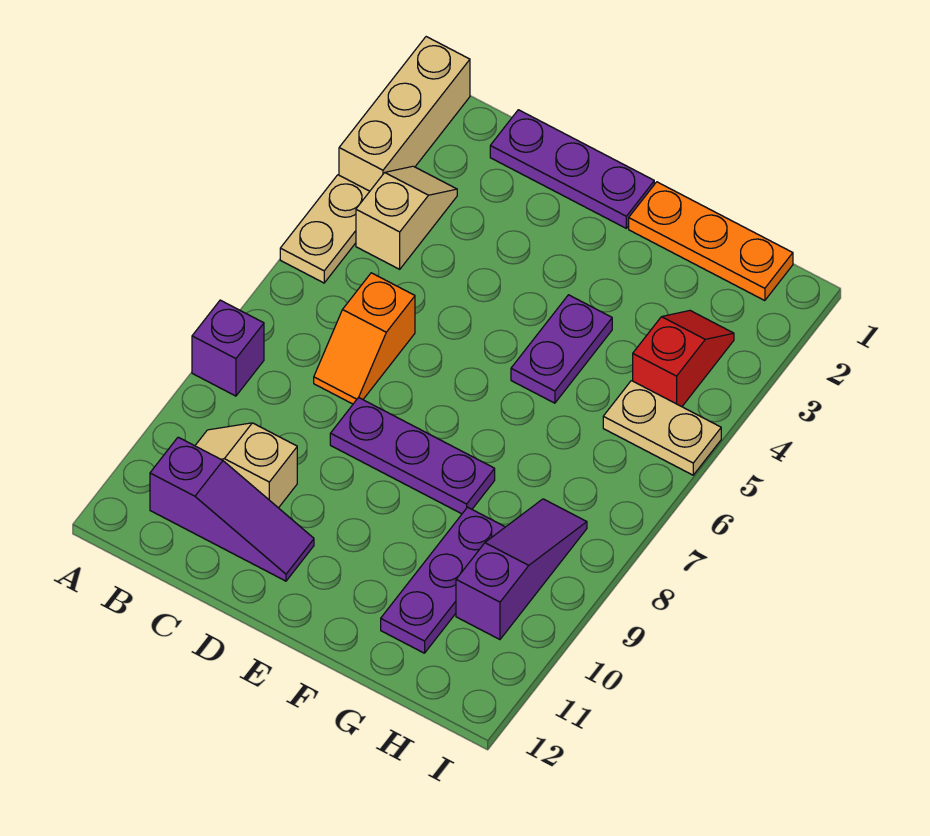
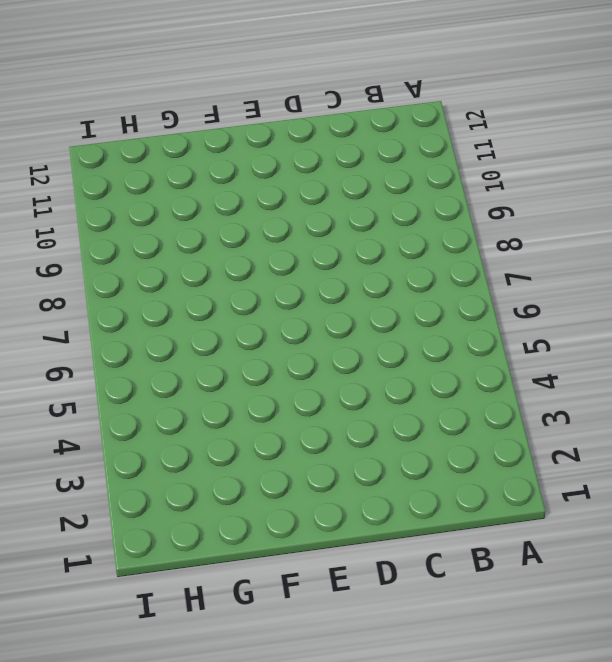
none -> tan brick A1:A3 level 1
none -> tan plate A4:A5 level 1
none -> purple brick A8 level 1

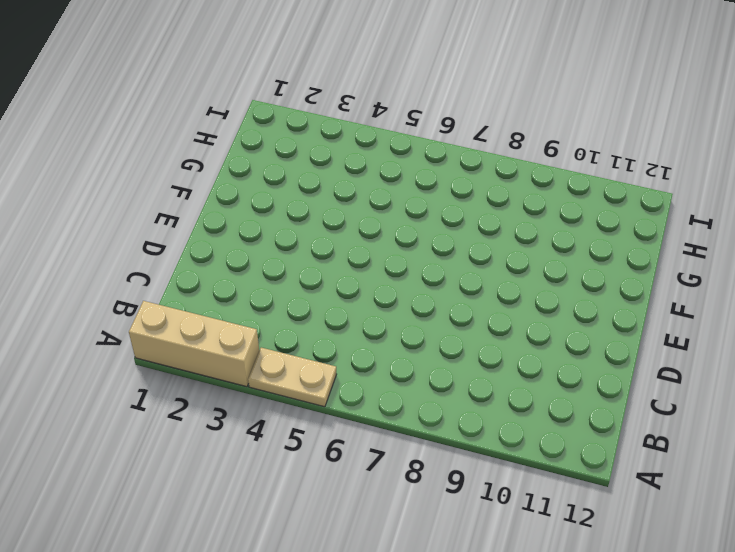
none -> purple brick A8 level 1
none -> tan slope B3:B4 level 1 top 4
none -> tan slope B10:C10 level 1 top C

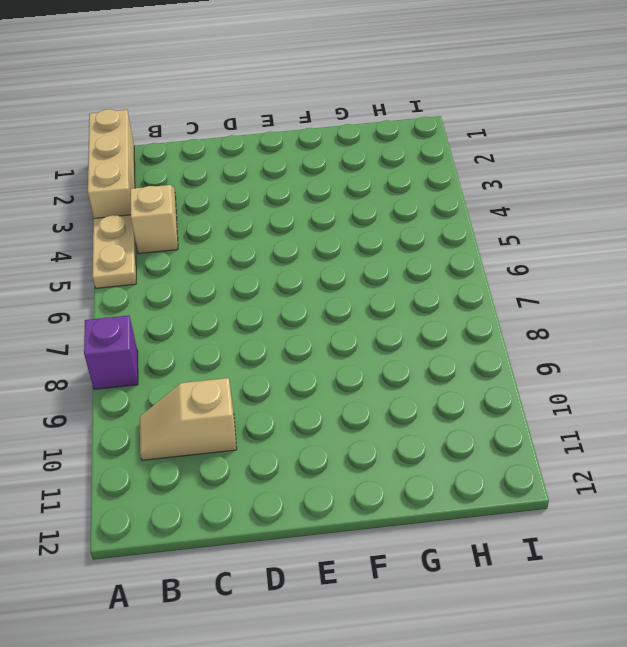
none -> purple slope B11:D11 level 1 top B
none -> purple plate C1:E1 level 1
none -> orange slope C6:C7 level 1 top 6

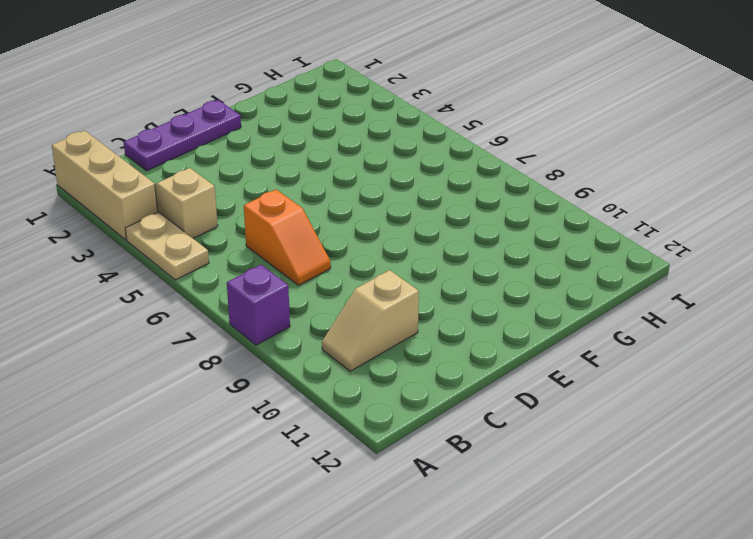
none -> purple slope B11:D11 level 1 top B
none -> purple plate D8:F8 level 1
none -> orange plate F1:H1 level 1

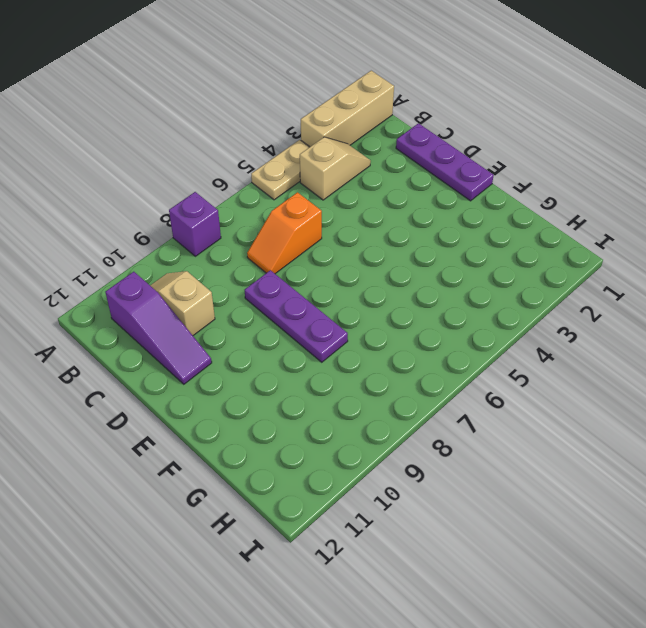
none -> orange plate F1:H1 level 1
none -> purple plate F4:F5 level 1
none -> purple plate G9:G11 level 1

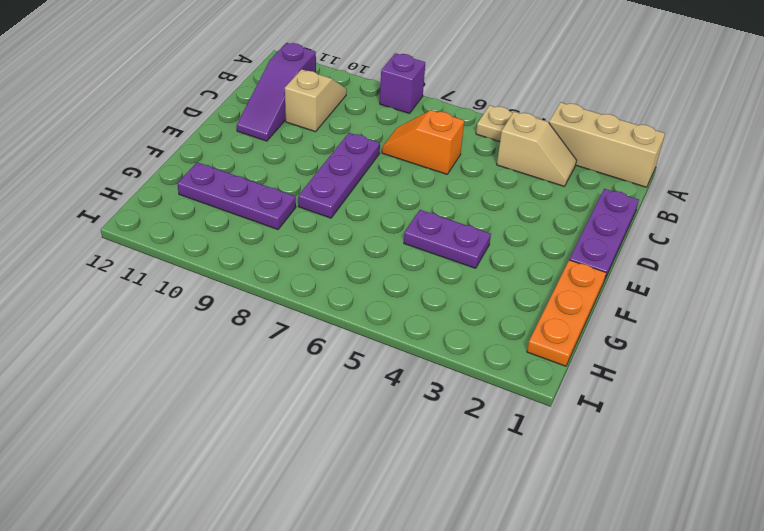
none -> red slope H3:H4 level 1 top 4
none -> tan plate H5:I5 level 1
none -> purple slope H8:H10 level 1 top 10

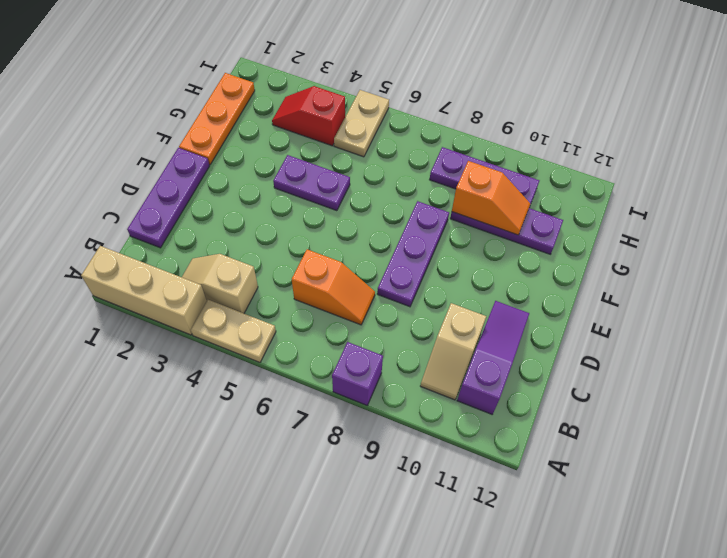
orange slope G9:G10 level 2 top 9 -> none
purple plate H8:H10 level 1 -> purple slope H8:H10 level 1 top 10

